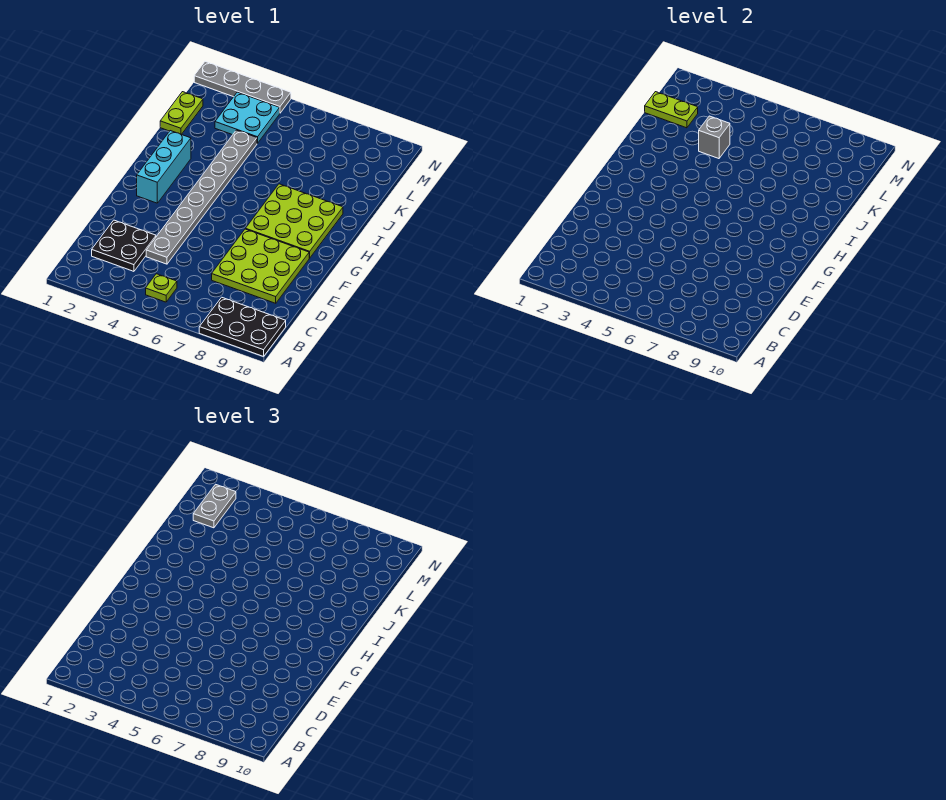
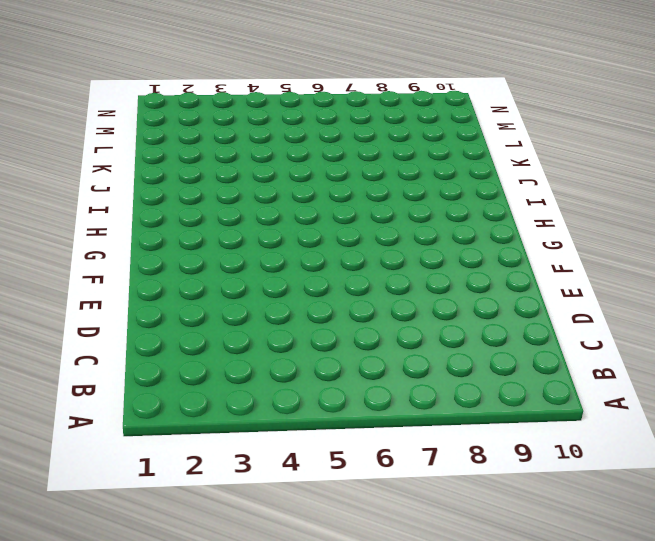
none -> black plate A8:B10 level 1
none -> lime plate B5 level 1
none -> black plate C2:D3 level 1

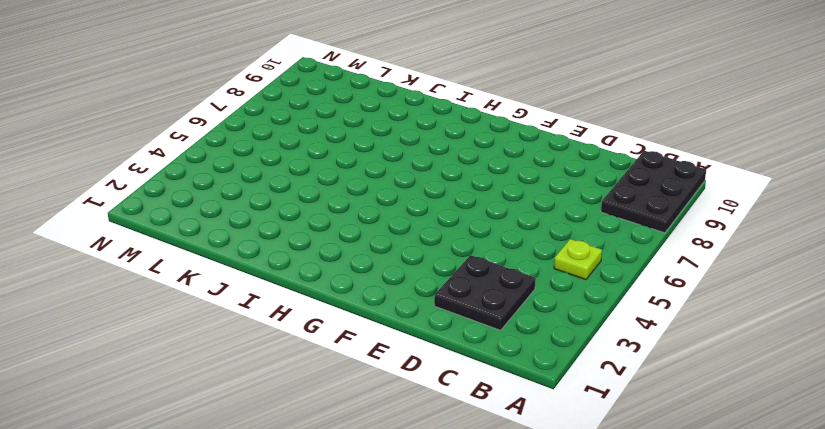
none -> grey plate D4:K4 level 1
none -> lime plate D7:F9 level 1
none -> cyan brick G2:I2 level 1

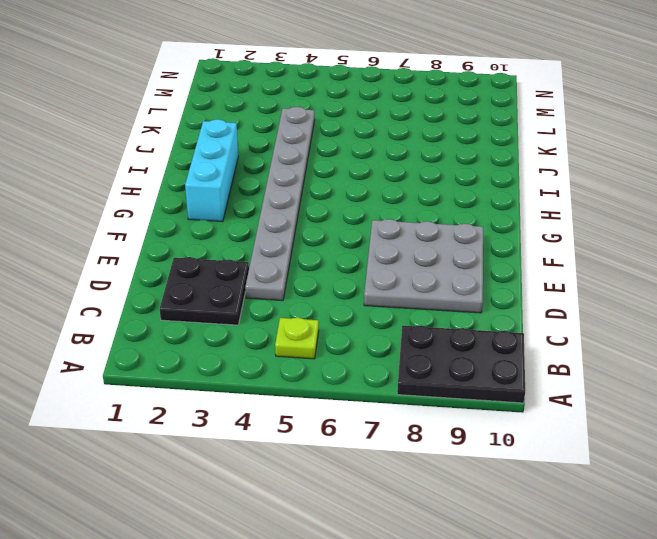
grey plate D7:F9 level 1 -> lime plate D7:F9 level 1
none -> lime plate G7:I9 level 1
none -> lime plate K1:L1 level 1
none -> cyan plate L3:M4 level 1

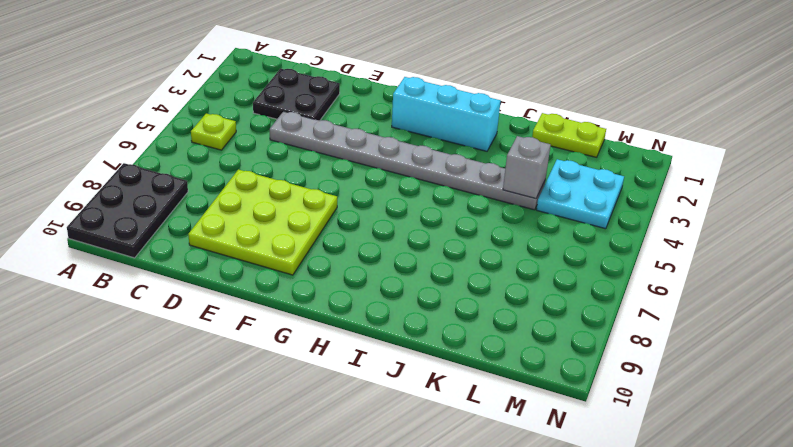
none -> lime plate G7:I9 level 1
none -> grey plate N1:N4 level 1
none -> lime plate L1:L2 level 2

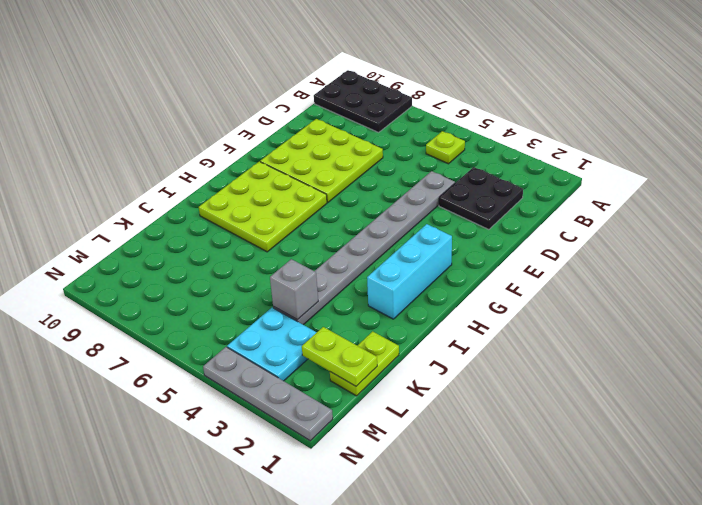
none -> grey plate L2:M2 level 3

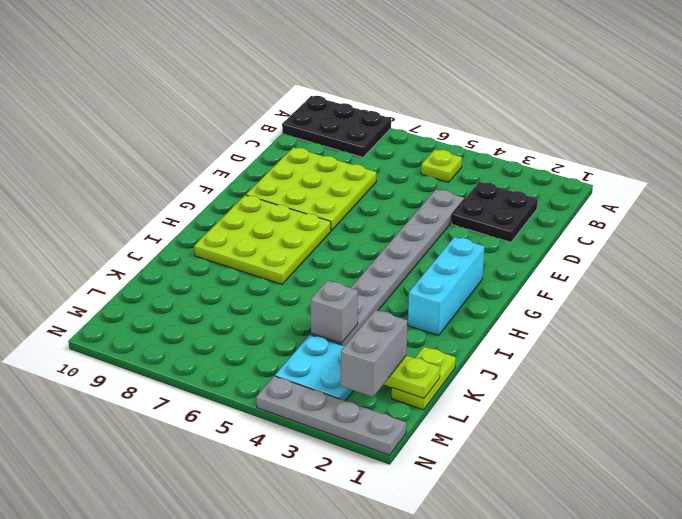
grey brick L2:M2 level 3 -> grey plate L2:M2 level 3

